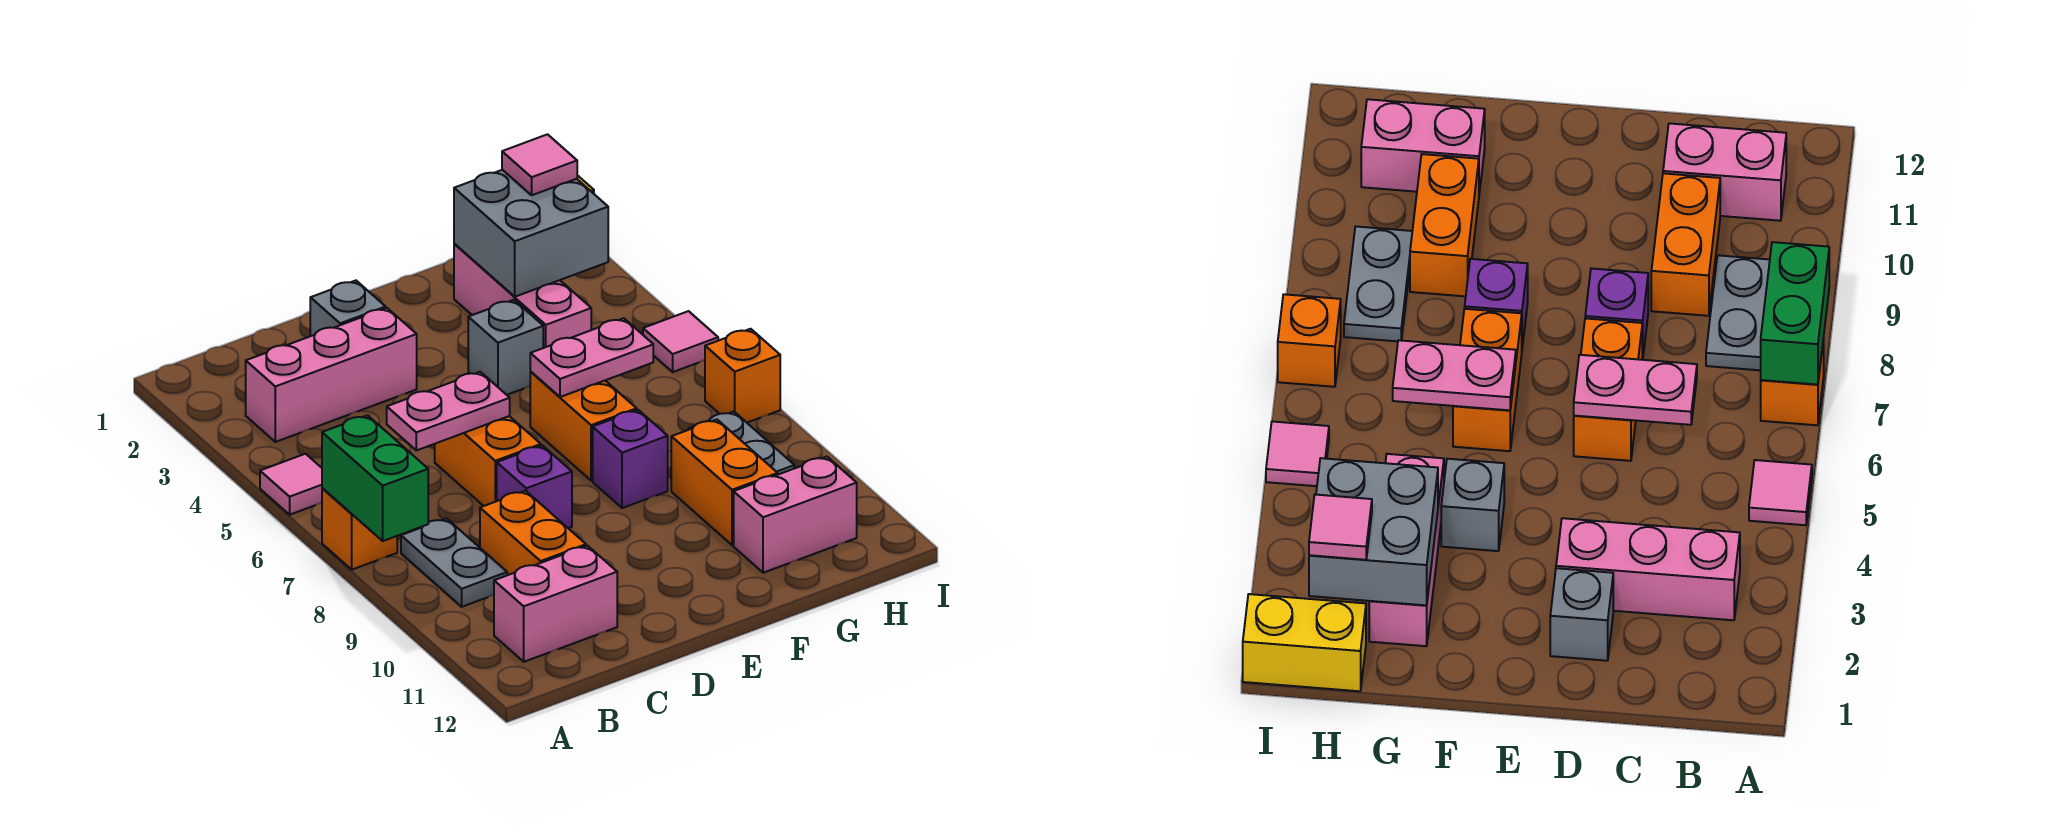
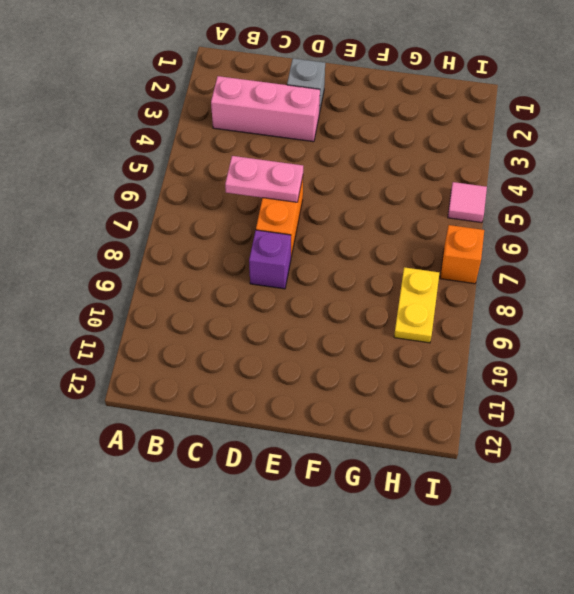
yellow plate H8:H9 level 1 -> grey plate H8:H9 level 1
none -> pink tile A5 level 1
none -> orange brick A7 level 1
none -> grey plate B8:B9 level 1

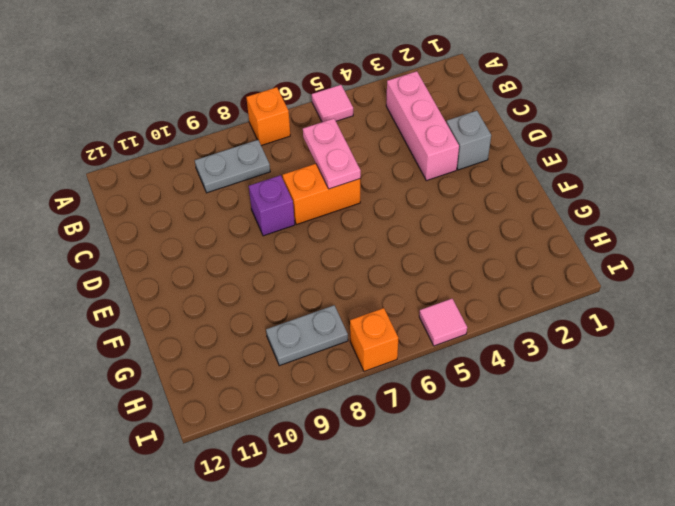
none -> pink brick B11:C11 level 1
none -> orange brick C9:C10 level 1
none -> grey brick F4 level 1

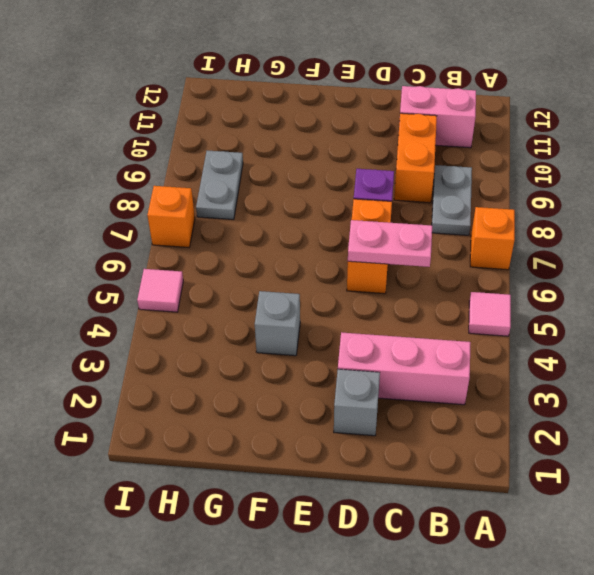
none -> orange brick F6:F7 level 1
none -> purple brick F8 level 1
none -> pink brick G2:G4 level 1

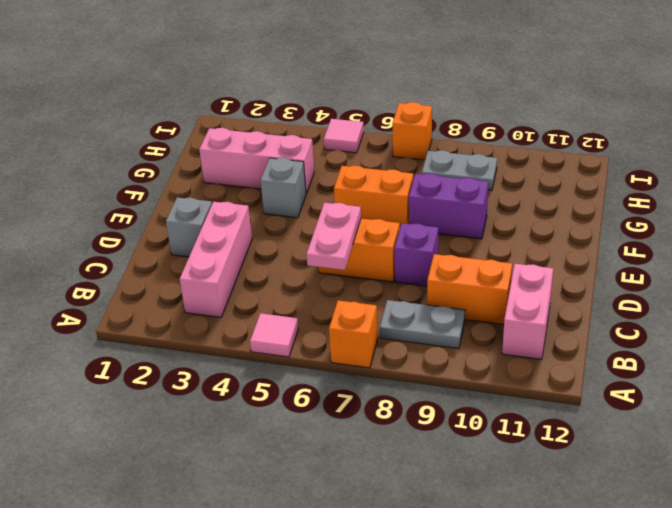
purple brick F8:F9 level 1 -> purple brick F8 level 1
none -> orange brick G9:G10 level 1
none -> pink brick G11:H11 level 1
none -> yellow brick H1:I1 level 1

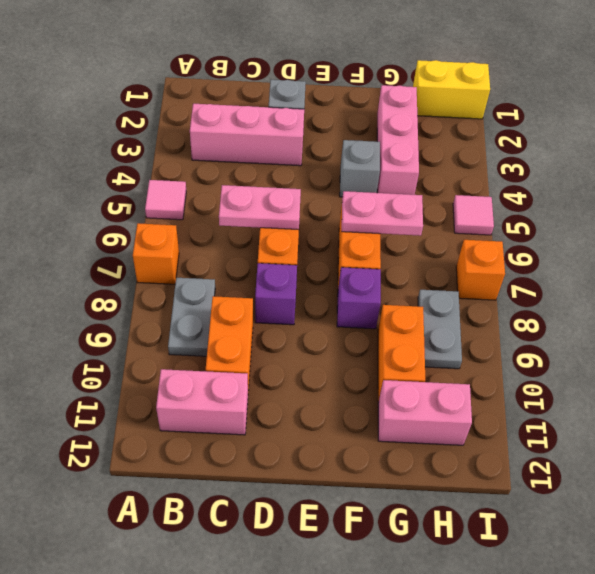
none -> green brick A7:A8 level 2
none -> grey brick G2:H3 level 2
none -> pink tile H2 level 3

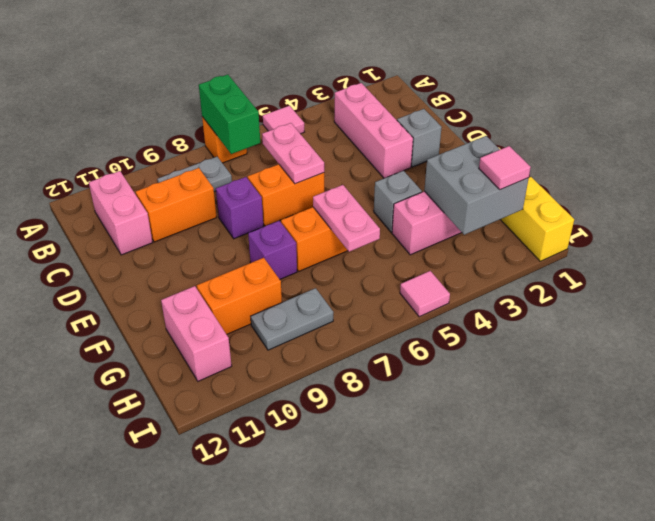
green brick A7:B7 level 2 -> green brick A7:A8 level 2
none -> orange brick I7 level 1

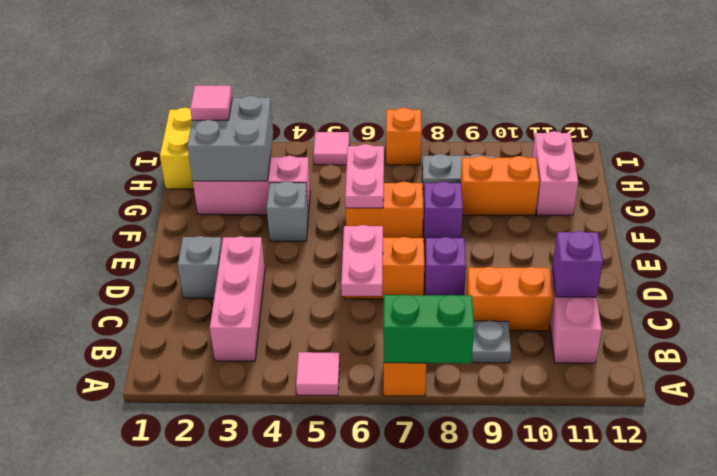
purple brick C11 level 2 -> none

